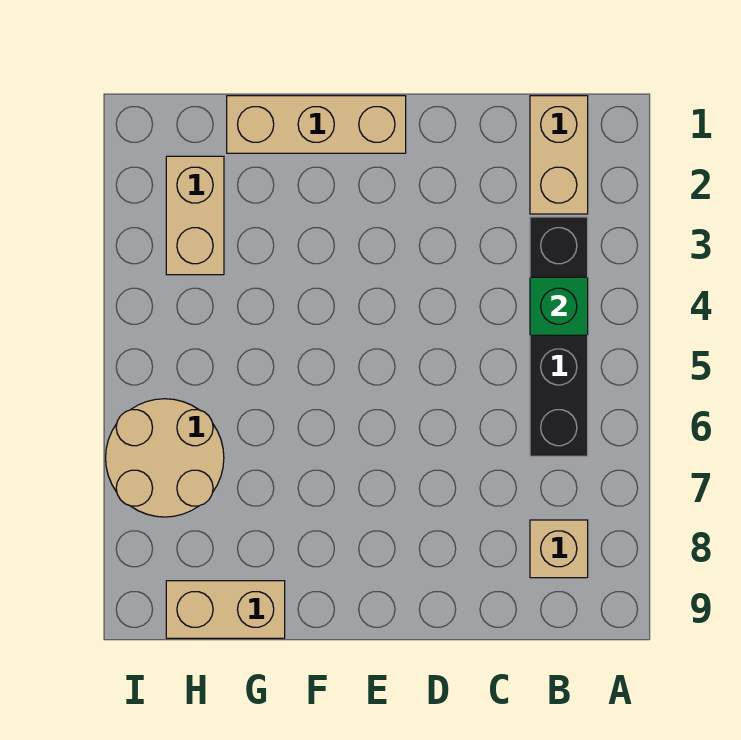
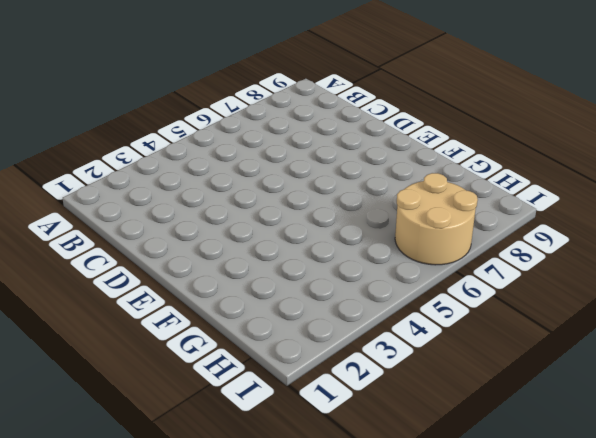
none -> tan brick B1:B2 level 1
none -> black brick B3:B6 level 1

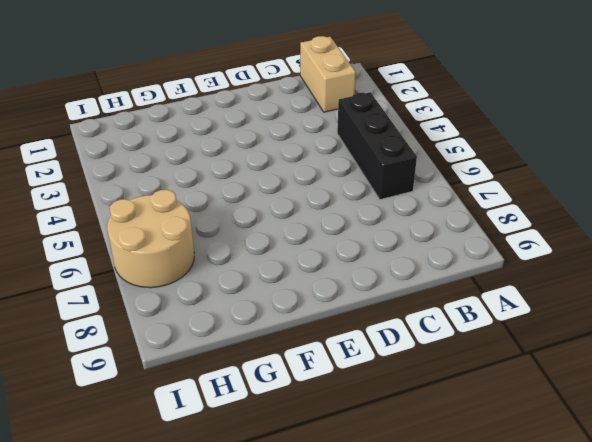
black brick B4:B6 level 1 -> black brick B3:B6 level 1
none -> tan brick B8 level 1
none -> tan brick E1:G1 level 1

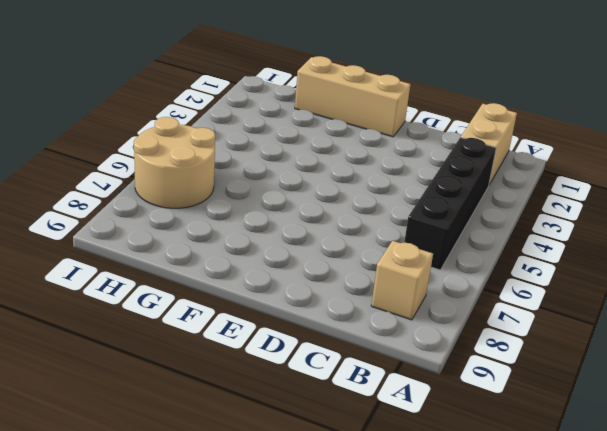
none -> tan brick G9:H9 level 1
none -> tan brick H2:H3 level 1

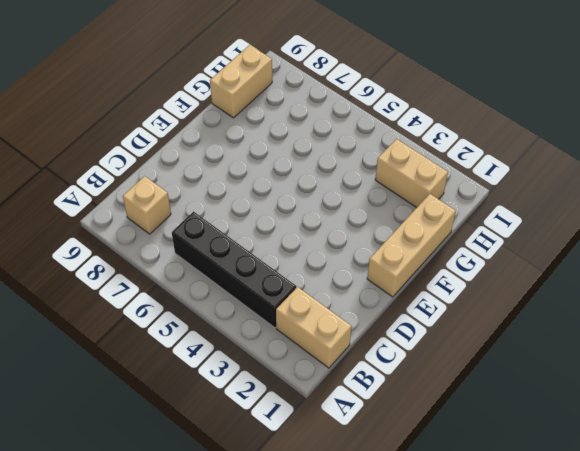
none -> tan round brick H6:I7 level 1
none -> green brick B4 level 2

